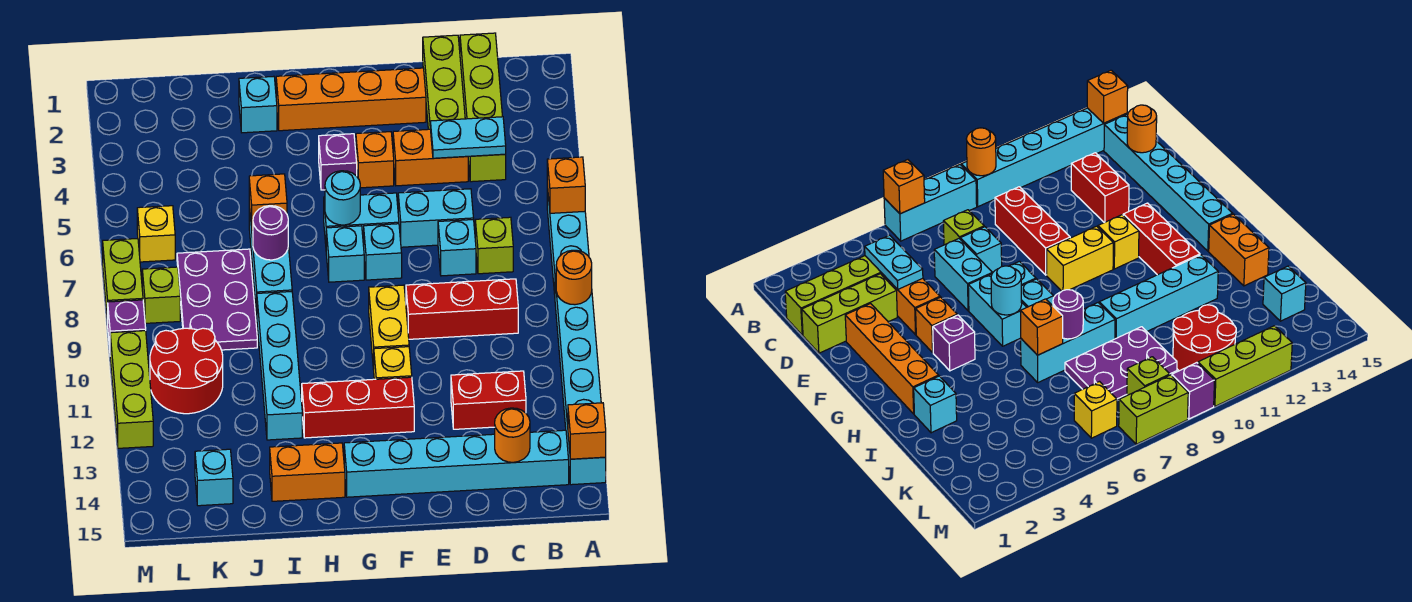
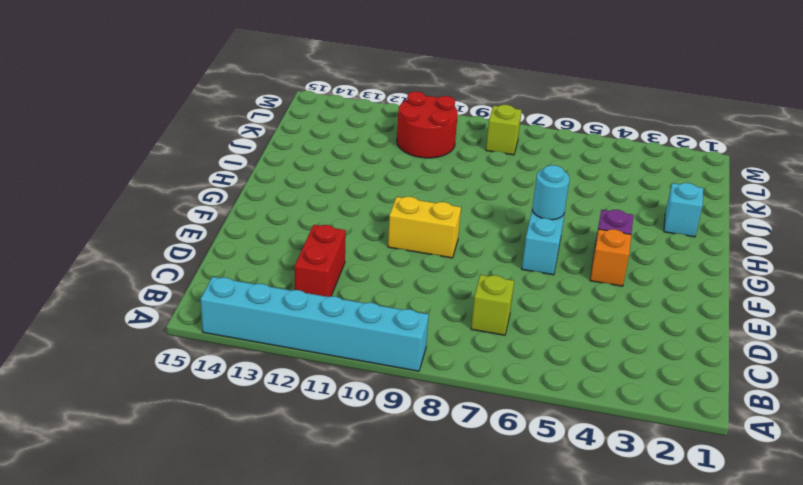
none -> cyan brick A6:A8 level 1
none -> cyan brick B14:G14 level 1
none -> lime brick C1:C4 level 1
none -> red brick C9:E9 level 1

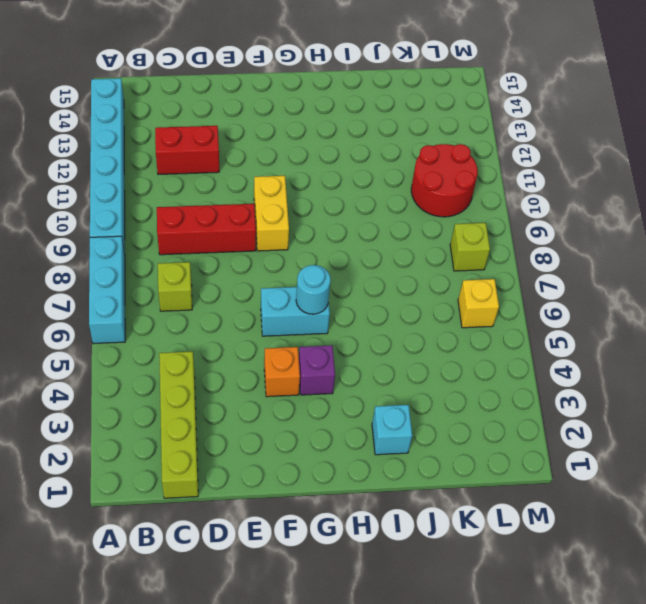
none -> cyan brick B14:G14 level 1
none -> lime brick D1:D3 level 1
none -> orange brick D4:E4 level 1
none -> cyan brick D6:E6 level 1

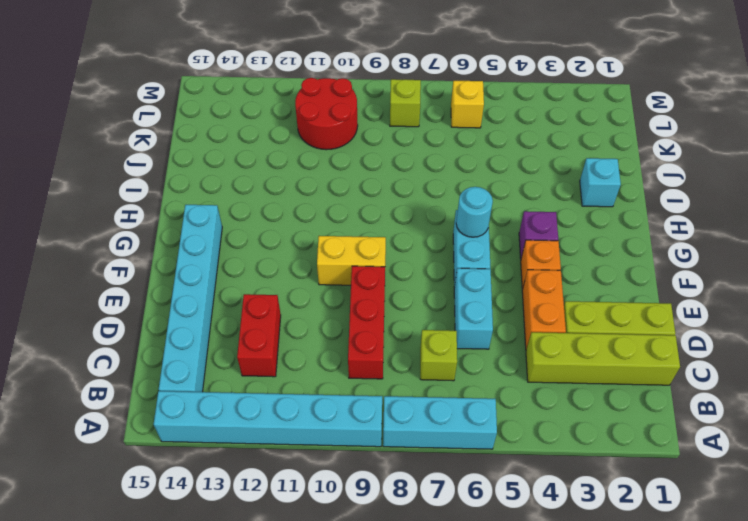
none -> cyan brick D7 level 1
none -> orange brick E2:H2 level 1
none -> cyan brick F7 level 1
none -> yellow brick F11 level 1

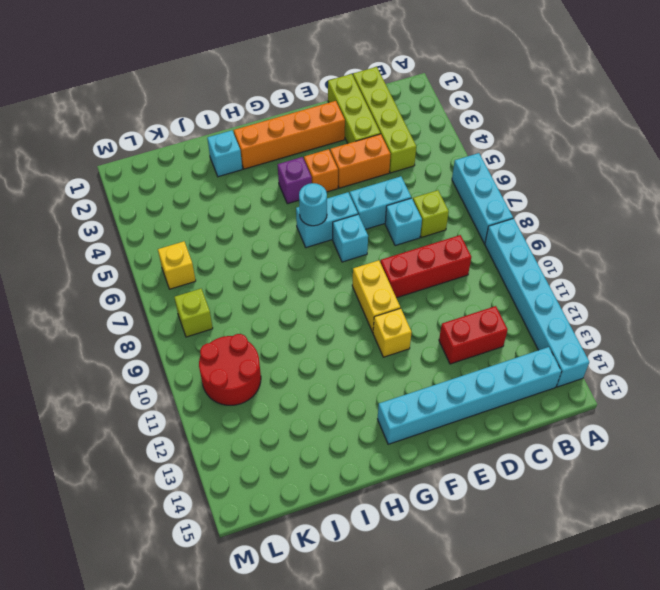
none -> red brick F12:H12 level 1
none -> cyan brick G7 level 1
none -> orange brick H14:I14 level 1
none -> cyan brick I6:I8 level 1

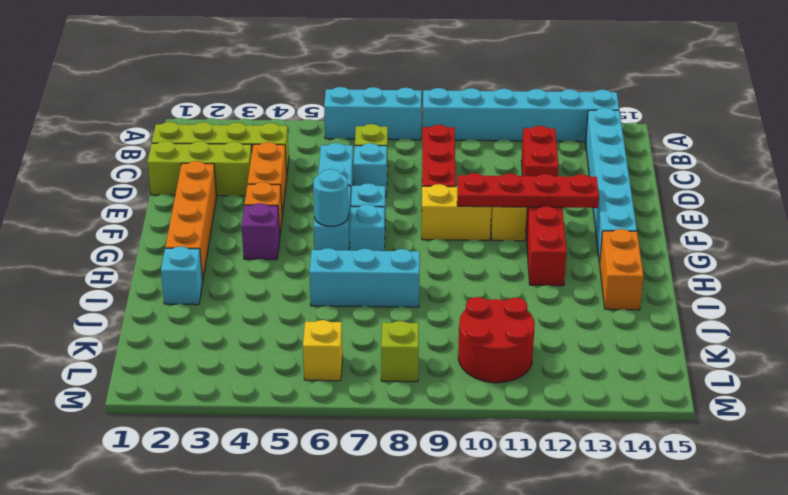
red plate F10:F13 level 2 -> none
none -> cyan brick I9:I12 level 1
none -> purple plate J7:K9 level 1
none -> cyan brick K14 level 1
none -> lime brick M7:M8 level 1

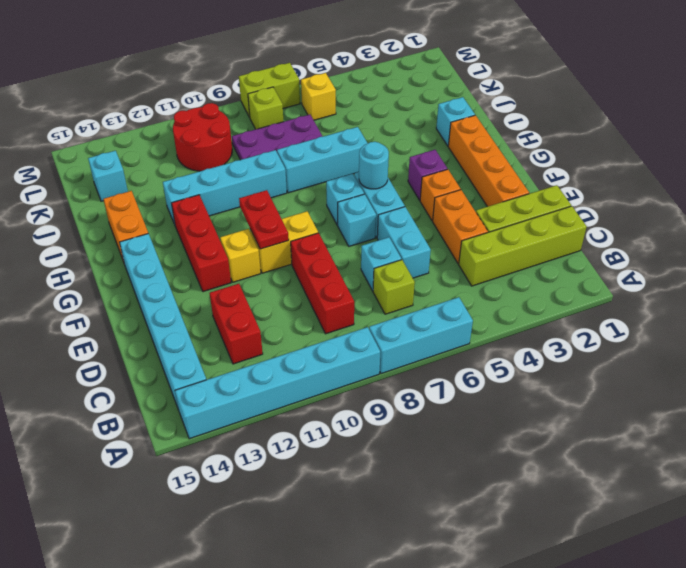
red plate F10:G10 level 2 -> none
none -> purple brick M9 level 1
none -> lime brick M10:M12 level 1
none -> orange brick A6 level 2
none -> orange round brick A9 level 2

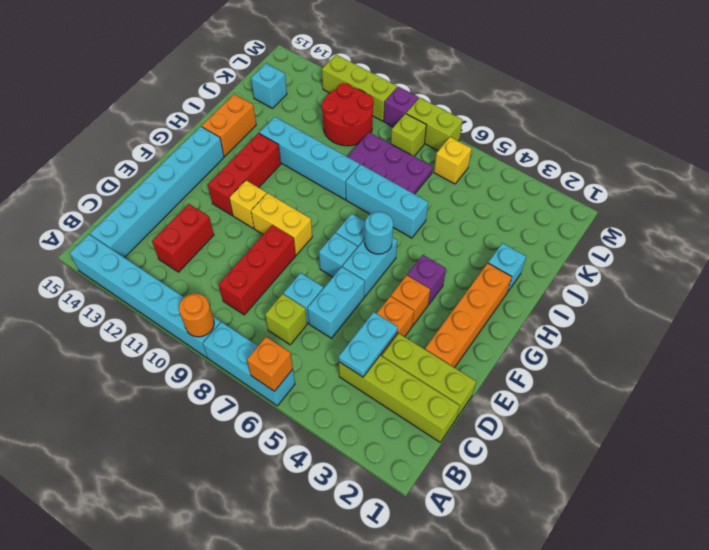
none -> orange brick A14 level 2
none -> orange round brick C14 level 2
none -> orange brick I6 level 2
none -> purple round brick I7 level 2

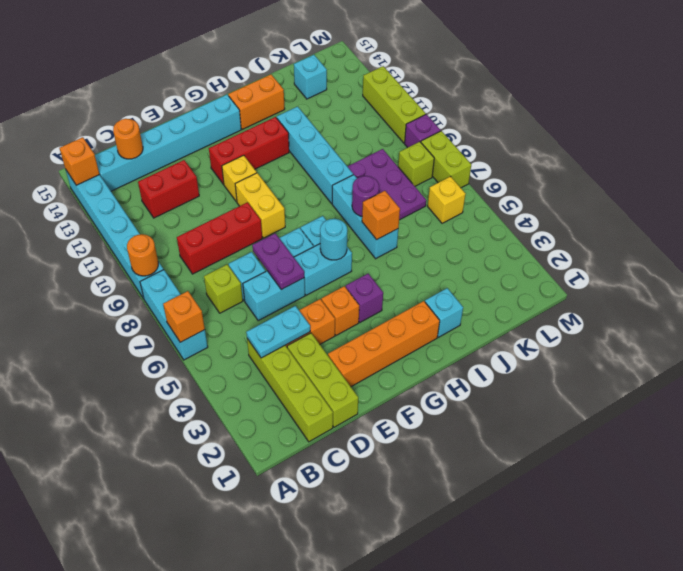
purple plate E6:E7 level 2 -> none
none -> red round brick K10:L11 level 1

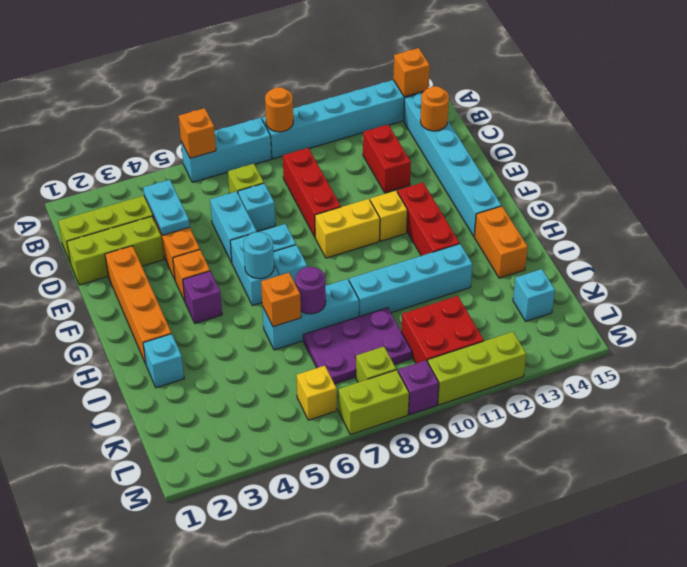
red brick K10:L11 level 1 -> red round brick K10:L11 level 1

